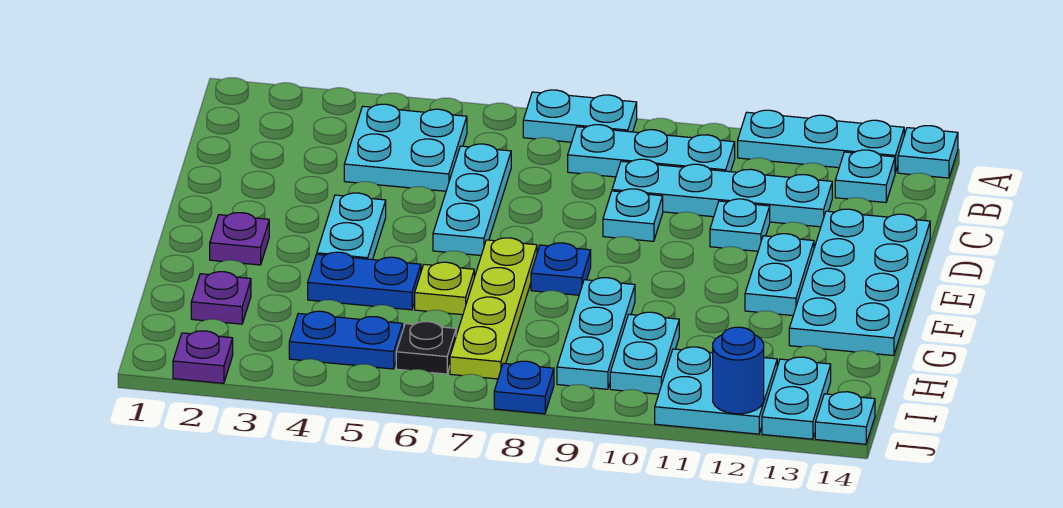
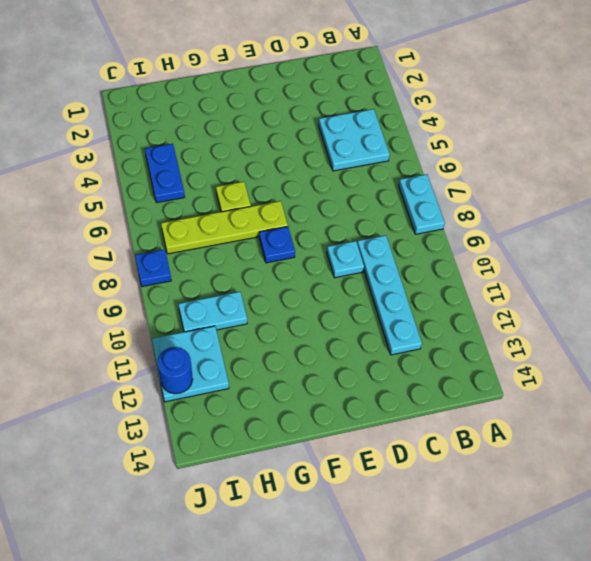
none -> cyan plate A11:A13 level 1
none -> cyan plate A14 level 1
none -> cyan plate B8:B10 level 1

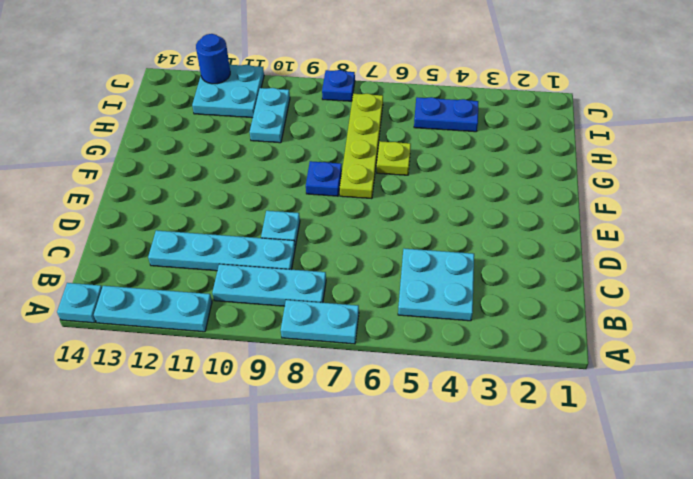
none -> cyan plate B13 level 1
none -> cyan plate C6:E6 level 1
none -> cyan plate D11 level 1

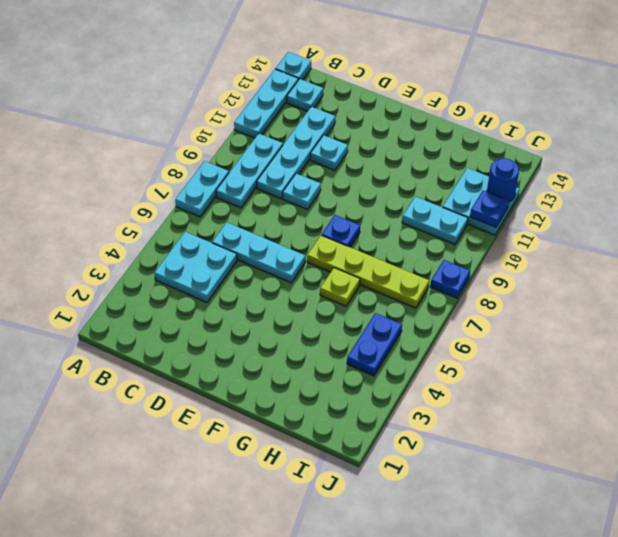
blue plate J11 level 2 -> none
none -> cyan plate D13:G14 level 1
none -> cyan plate E4:F4 level 1
none -> cyan plate E12:F12 level 1

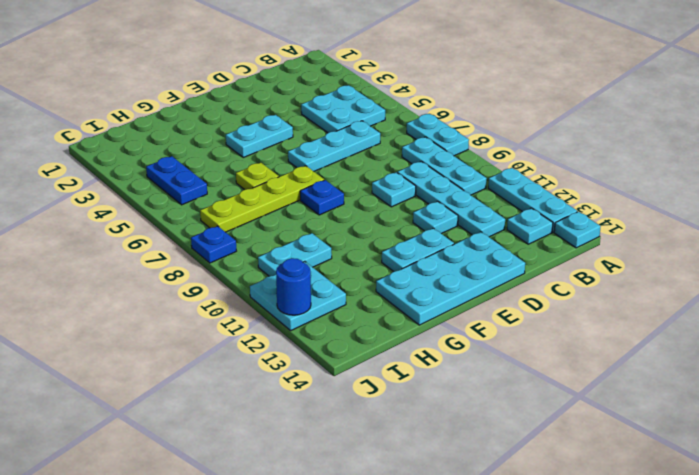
none -> purple plate F2 level 1
none -> blue plate G4:G5 level 1
none -> cyan plate G9:I9 level 1

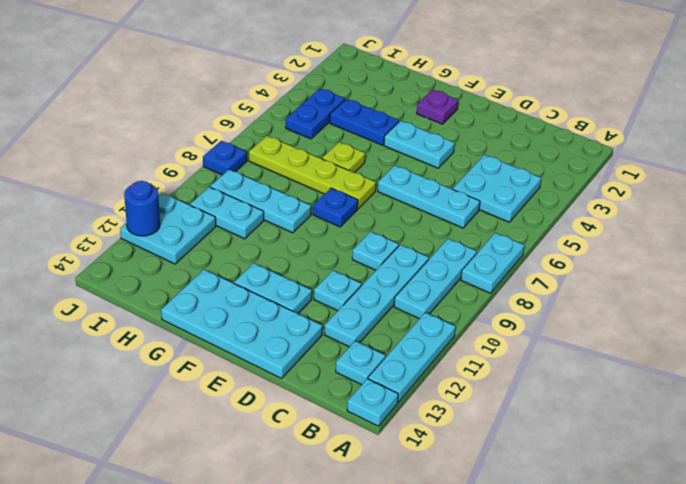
blue plate G4:H4 level 1 -> blue plate G4:G5 level 1
none -> purple plate H2 level 1
none -> black plate I6 level 1
none -> cyan plate I13:J13 level 1

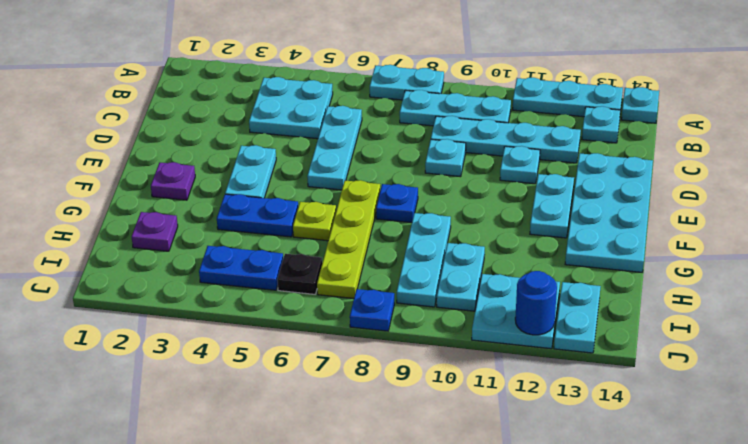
none -> purple plate J2 level 1
none -> cyan plate J14 level 1

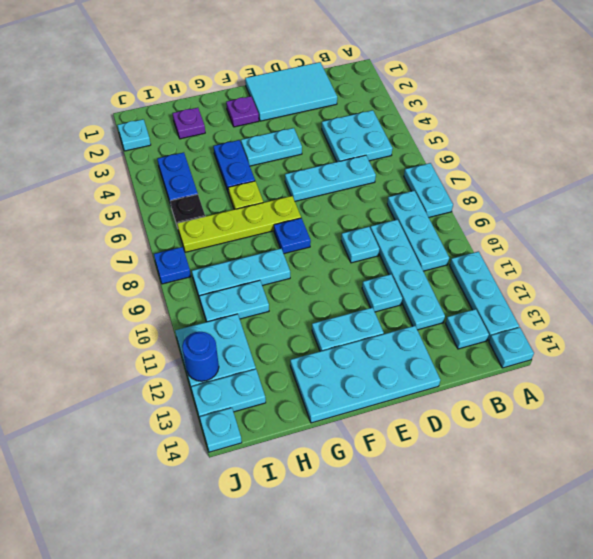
cyan tile C1:E2 level 1 -> none
cyan plate J2 level 1 -> purple plate J2 level 1

